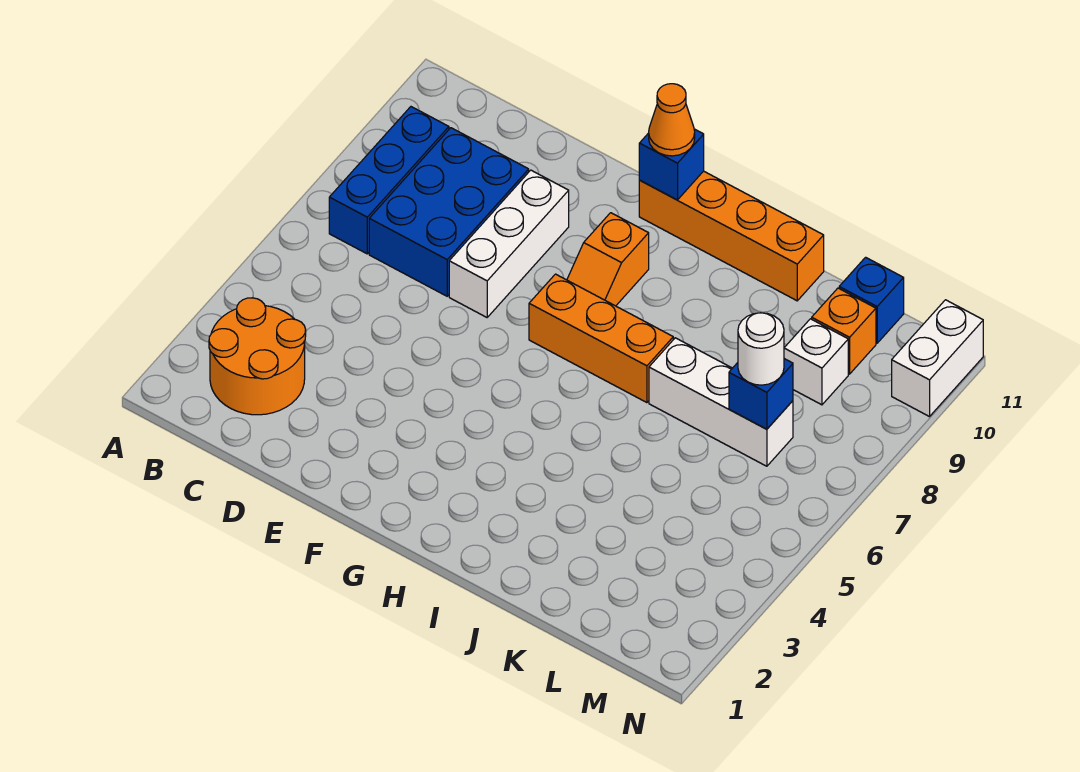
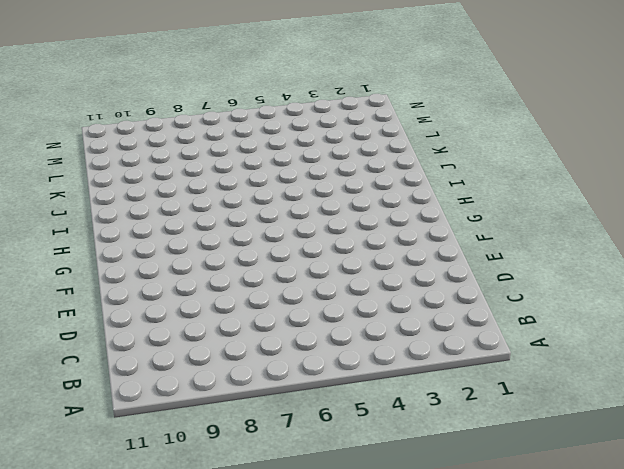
none -> orange round brick B2:C3 level 1
none -> blue brick B7:B9 level 1
none -> blue brick C7:D9 level 1

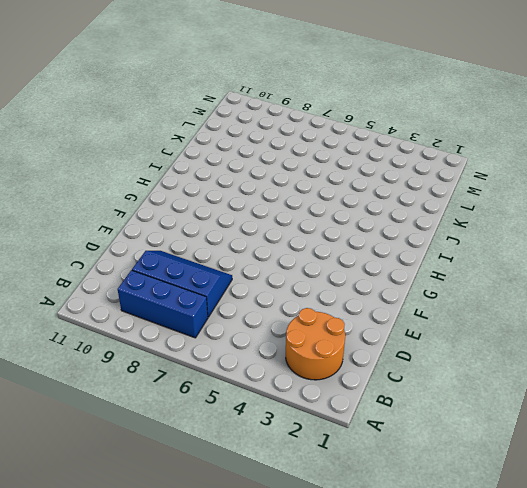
blue slope C7:D9 level 1 top C -> blue brick C7:D9 level 1
none -> white brick E7:E9 level 1
none -> orange brick G7:I7 level 1
none -> orange slope G8:G9 level 1 top 9

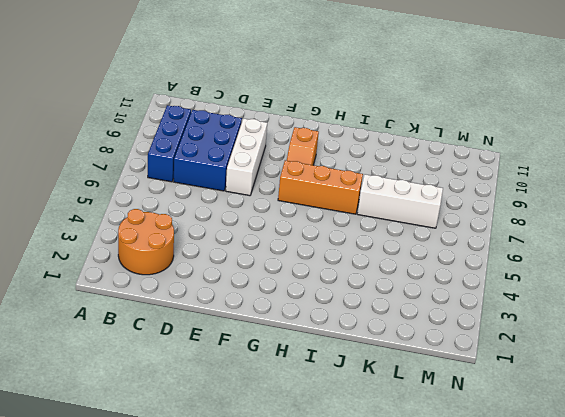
none -> orange brick G11:J11 level 1
none -> white brick L9 level 1
none -> orange brick L10 level 1

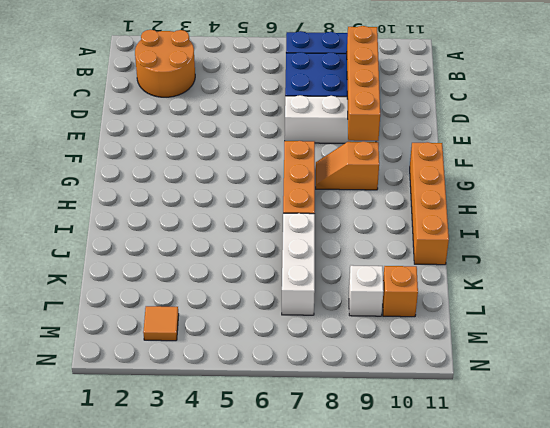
orange brick C9:F9 level 2 -> none
orange tile M3 level 1 -> none
none -> blue brick L11 level 1
none -> white brick N10:N11 level 1
none -> blue brick G11 level 2

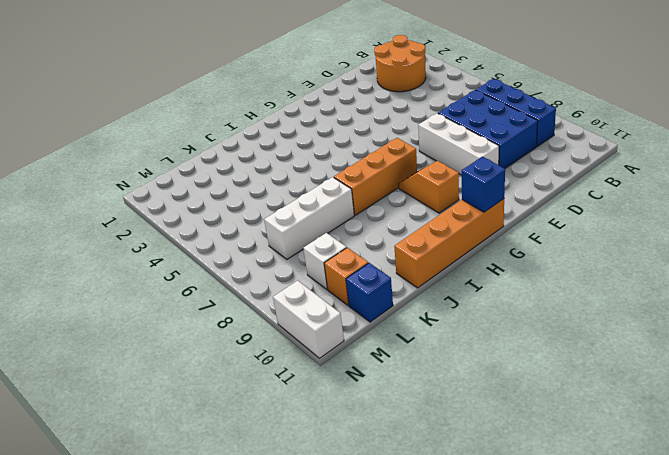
none -> blue brick L7 level 2
none -> orange cone G11 level 3
none -> white round brick L7 level 3

